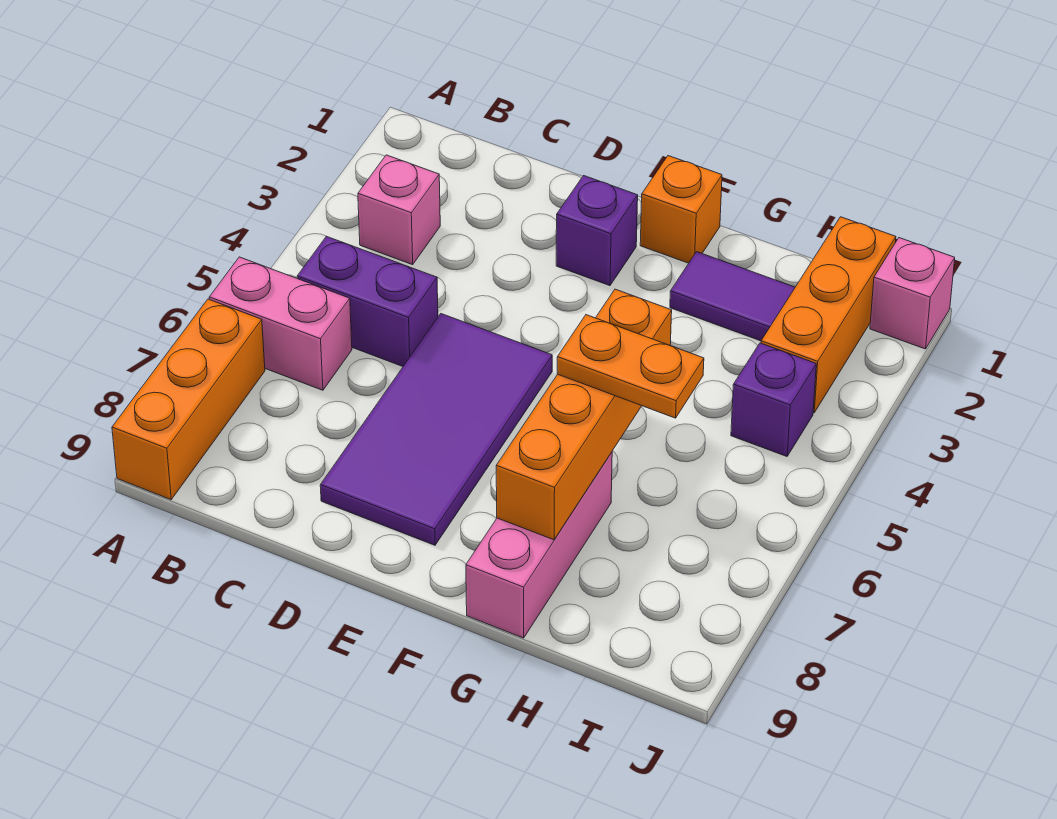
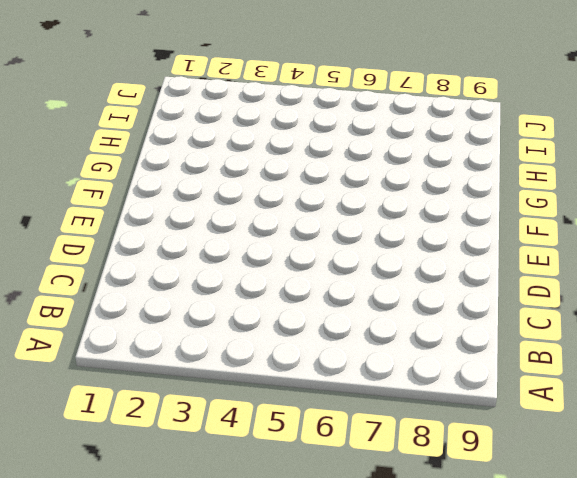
none -> pink brick A6:B6 level 1
none -> orange brick A7:A9 level 1
none -> pink brick B3 level 1

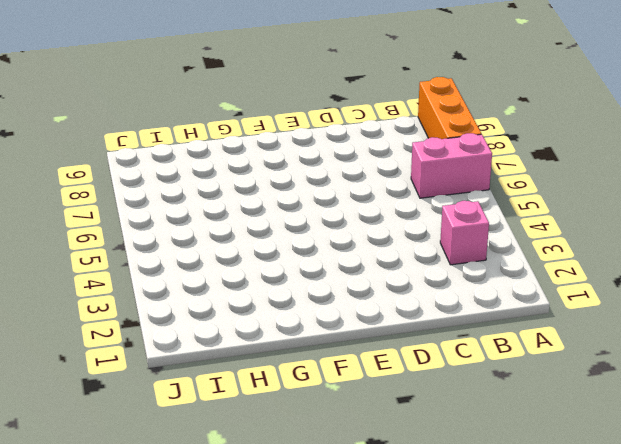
none -> purple brick B5:C5 level 1
none -> purple tile D5:E8 level 1
none -> purple brick E2 level 1

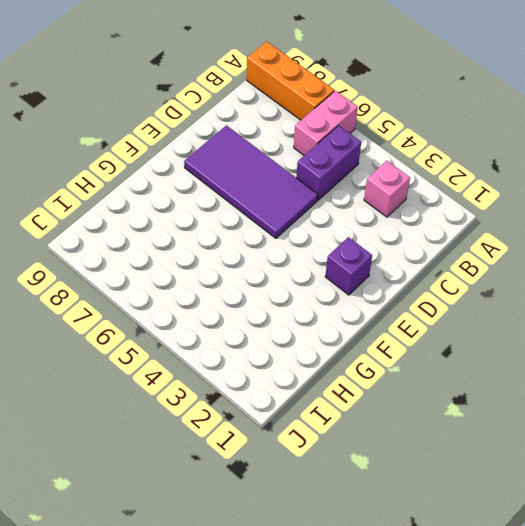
none -> orange brick F1 level 1
none -> purple tile G2:H2 level 1
none -> pink brick G7:G9 level 1

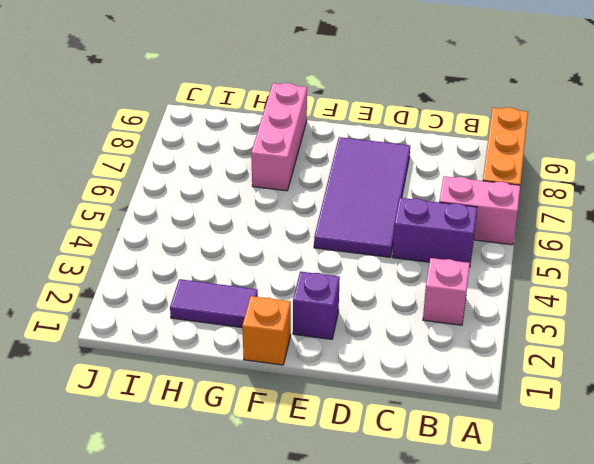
none -> orange brick I1:I3 level 1
none -> purple brick I4 level 1
none -> pink brick J1 level 1

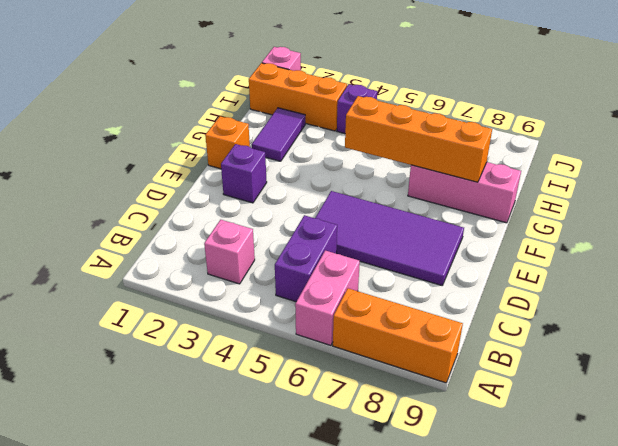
none -> orange plate G6:H6 level 3

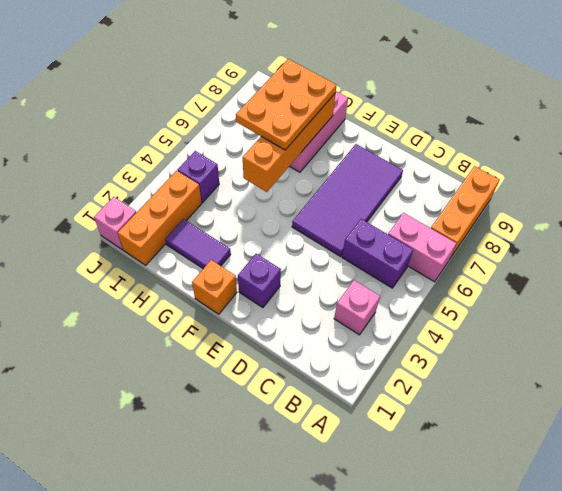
orange plate G6:H8 level 3 -> orange plate G6:H6 level 3

